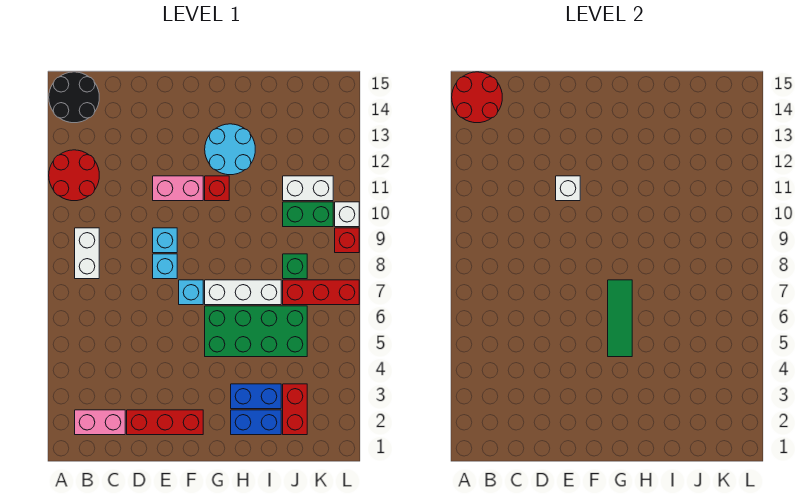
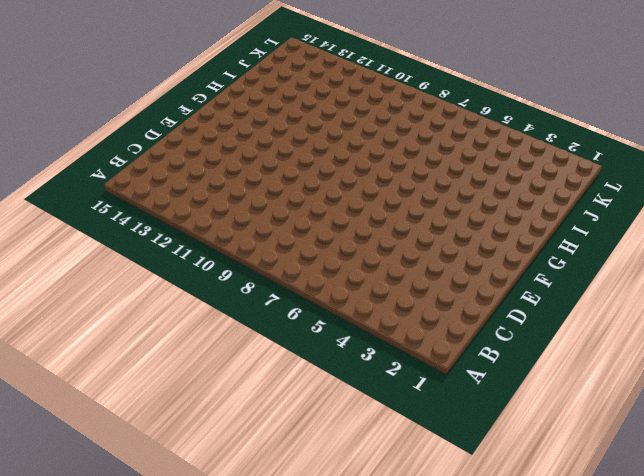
none -> red round brick A11:B12 level 1
none -> black round brick A14:B15 level 1
none -> pink brick B2:C2 level 1

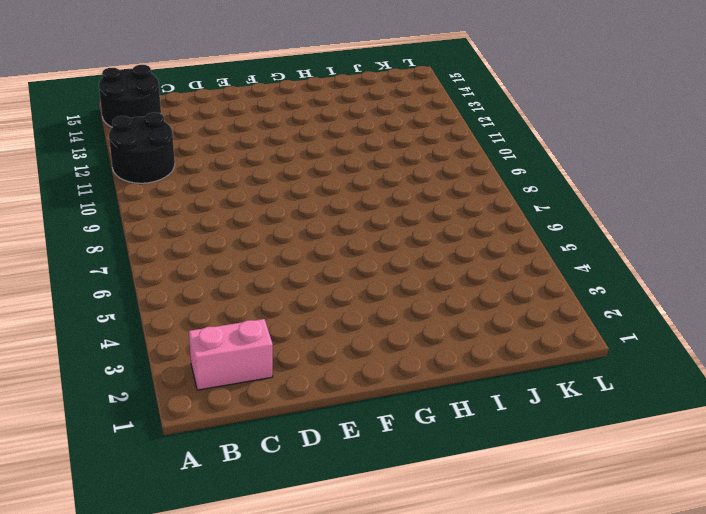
black round brick A11:B12 level 1 -> red round brick A11:B12 level 1
none -> white brick B8:B9 level 1
none -> red brick D2:F2 level 1
none -> cyan brick E8 level 1

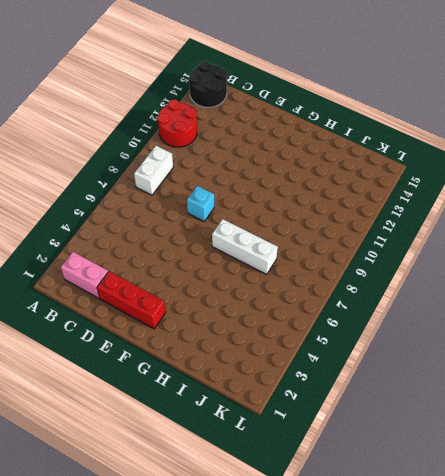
none -> cyan brick E9 level 1
none -> pink brick E11:F11 level 1
none -> cyan brick F7 level 1

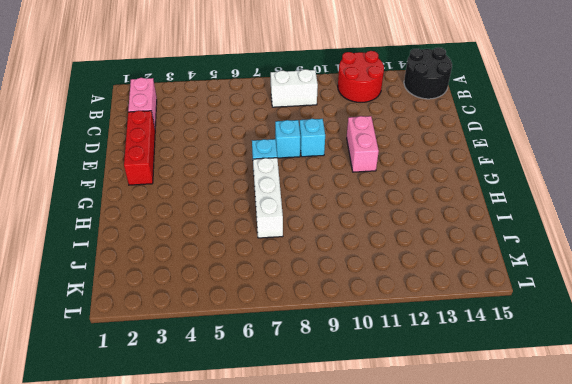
none -> green brick G5:J6 level 1
none -> red brick G11 level 1
none -> cyan round brick G12:H13 level 1

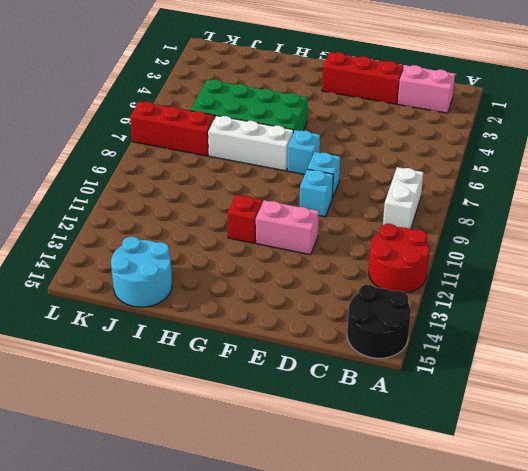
cyan round brick I14:J15 level 1 -> cyan round brick G12:H13 level 1
none -> blue brick H2:I2 level 1
none -> blue brick H3:I3 level 1
none -> red brick J2:J3 level 1

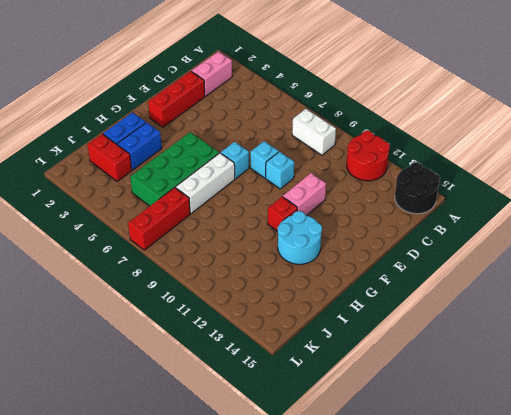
none -> green brick J8 level 1
none -> green brick J10:K10 level 1
none -> white brick J11:K11 level 1

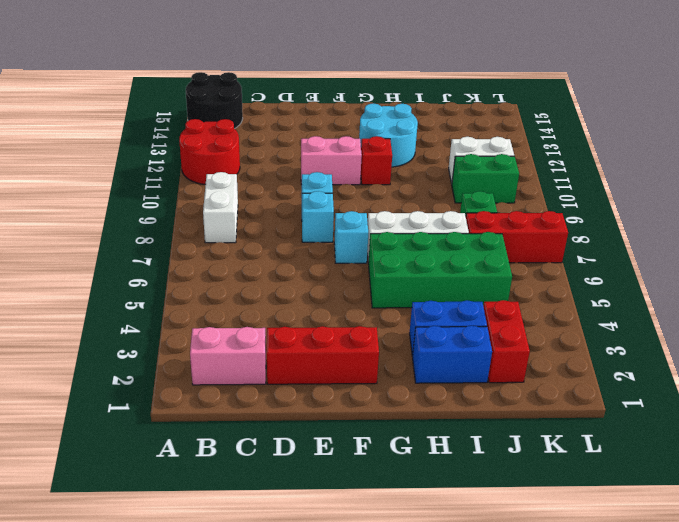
none -> red brick L9 level 1
none -> white brick L10 level 1
none -> red round brick A14:B15 level 2

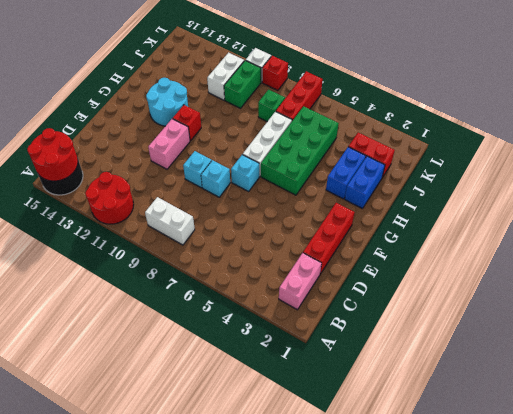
none -> white brick E11 level 2
none -> green tile G5:G7 level 2

